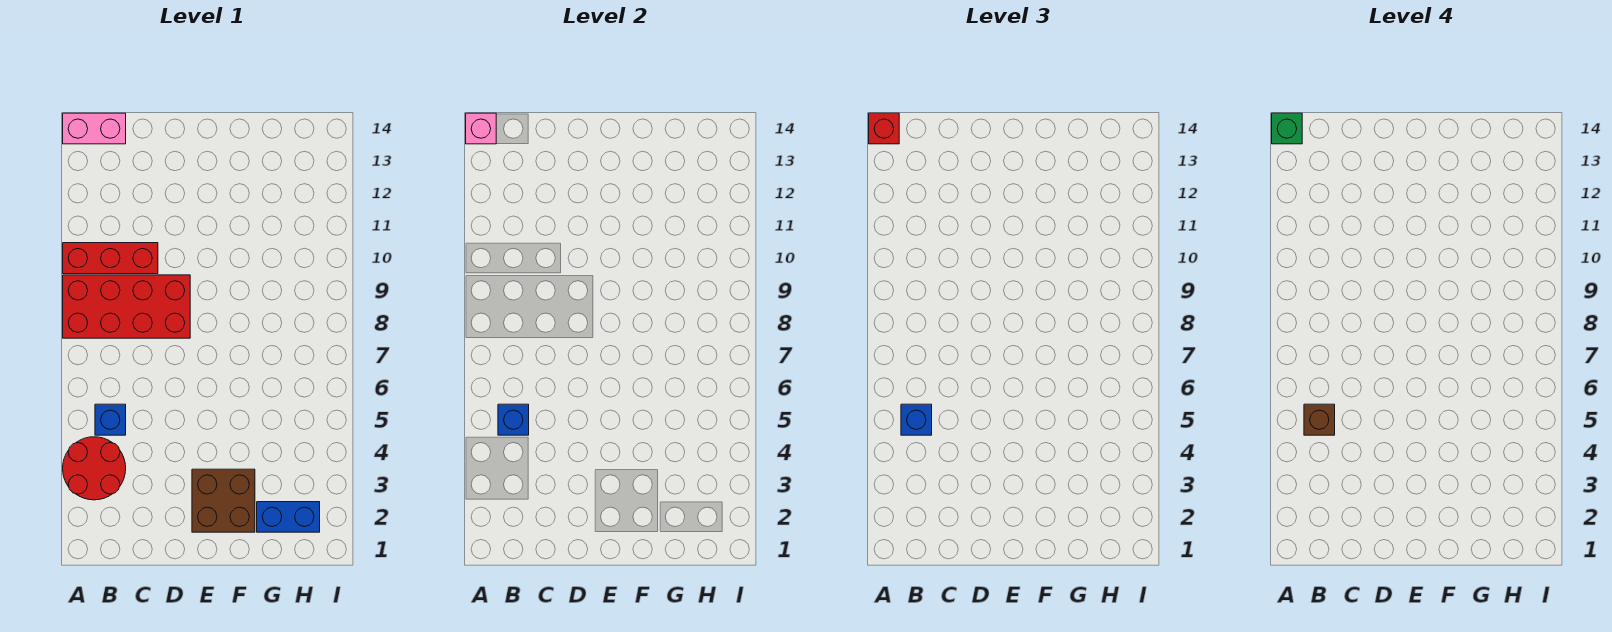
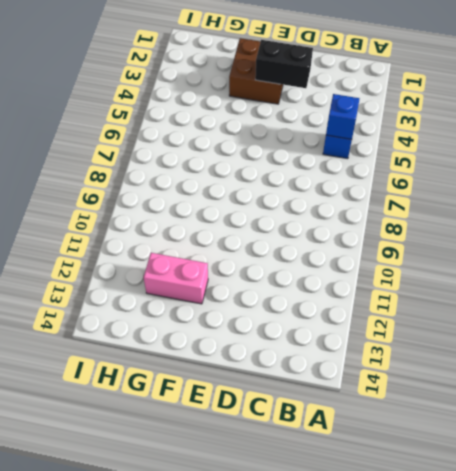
black brick D3:E3 level 2 -> none
pink brick F12:G12 level 1 -> pink brick A14:B14 level 1
none -> red round brick A3:B4 level 1
none -> red brick A8:D9 level 1
none -> red brick A10:C10 level 1

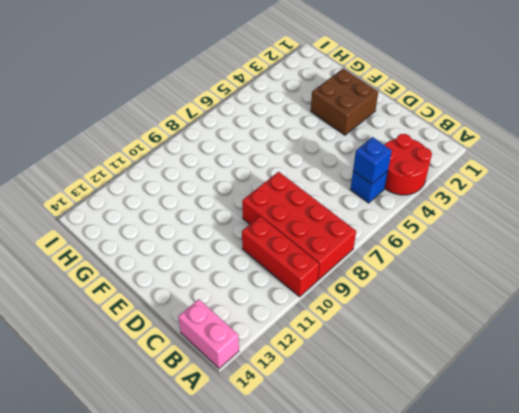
none -> blue brick G2:H2 level 1
none -> pink brick A14 level 2
none -> red brick A14 level 3

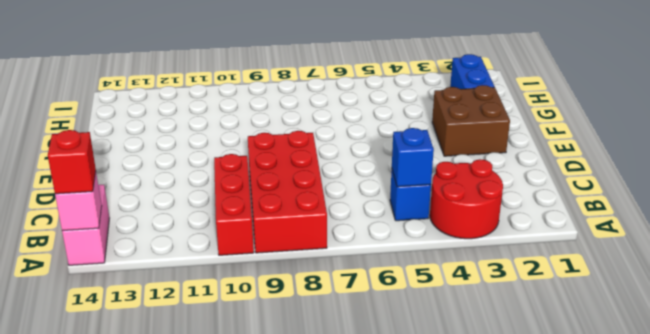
none -> blue brick B5 level 3
none -> green brick A14 level 4
none -> brown brick B5 level 4

